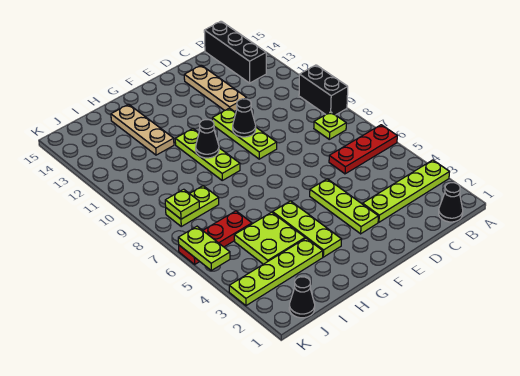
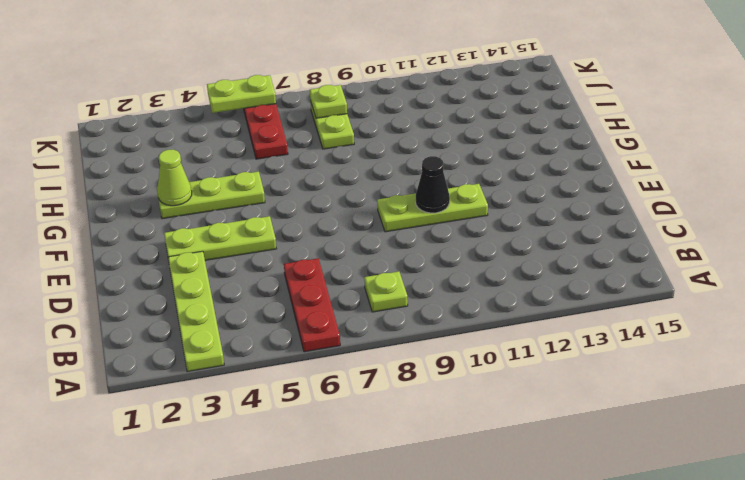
lime cone G3 level 2 -> none
none -> black brick A9:A10 level 1
none -> black cone B1 level 1
none -> black brick B13:B15 level 1

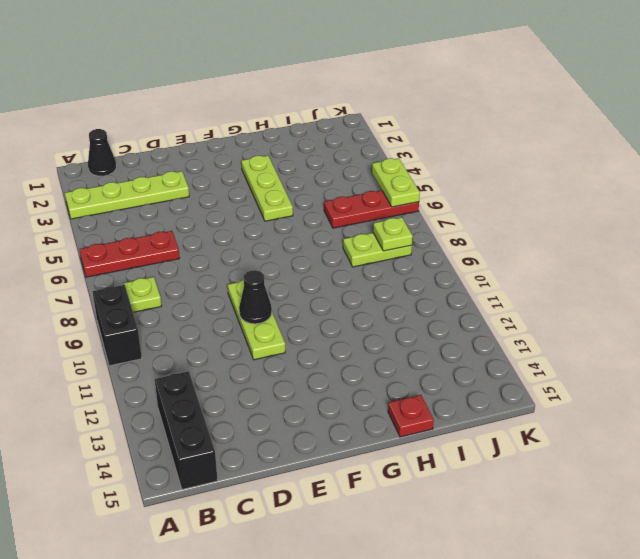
red plate H15 level 1 -> none
none -> tan plate D12:D14 level 1
none -> lime plate E3:E5 level 1
none -> lime plate G9:G11 level 1

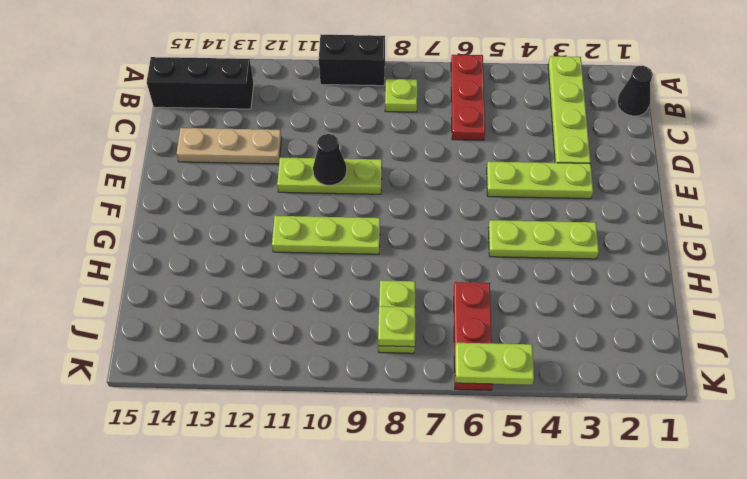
none -> lime plate H3:K3 level 1
none -> lime plate H4:I5 level 1
none -> tan plate H12:H14 level 1

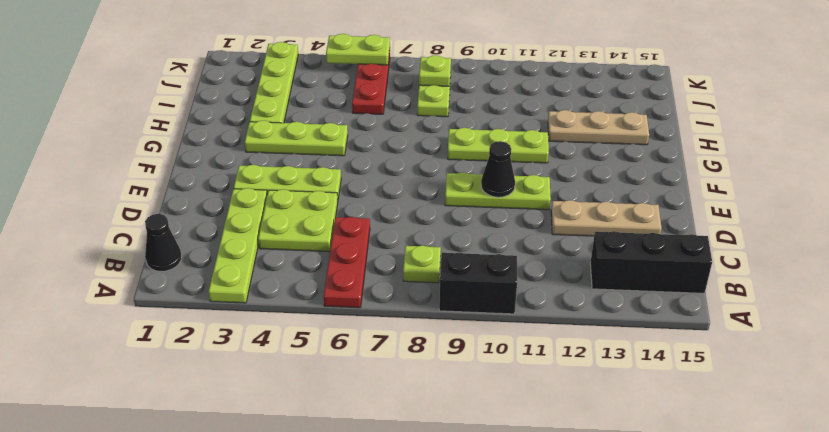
lime plate C4:D5 level 1 -> lime plate H4:I5 level 1
none -> black cone J1 level 1
none -> black cone G10 level 2

